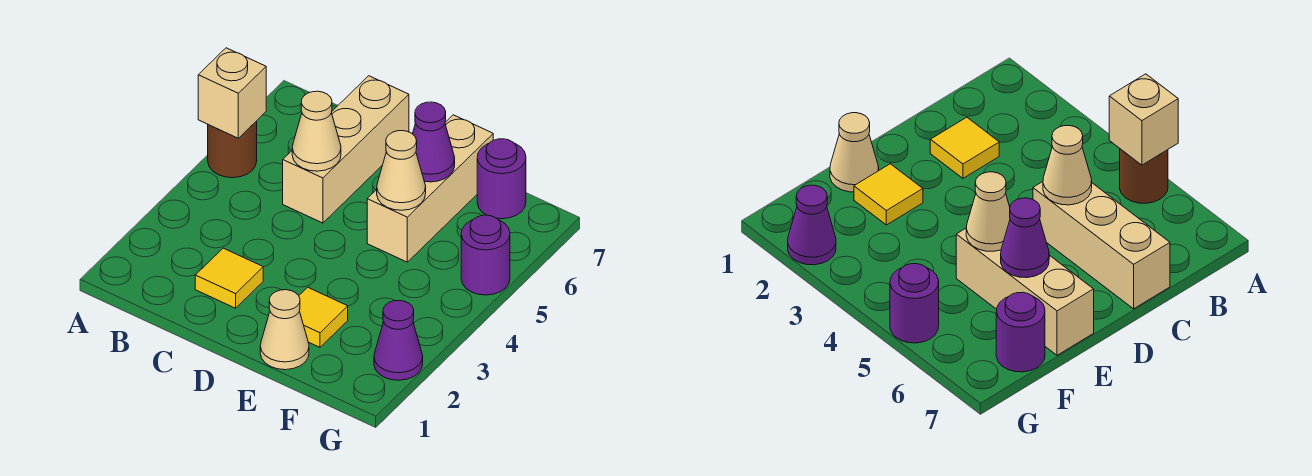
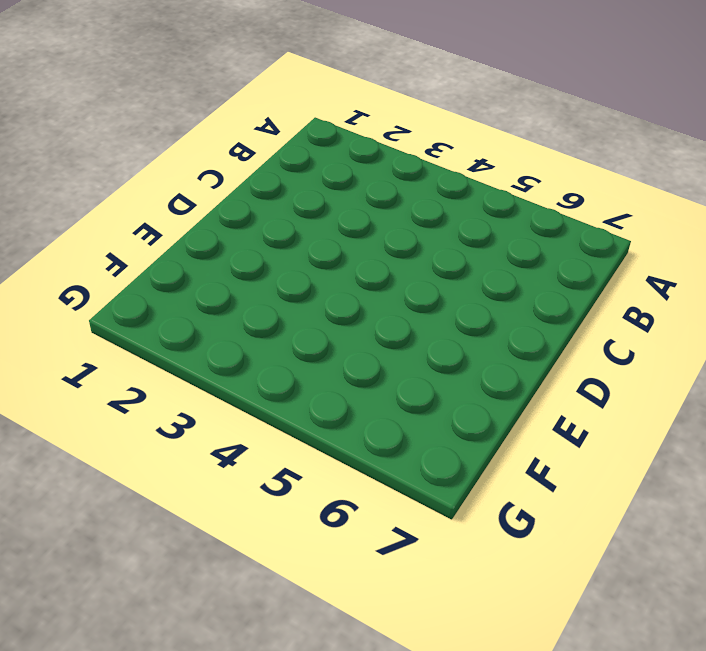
none -> brown round brick A5 level 1
none -> yellow tile C2 level 1
none -> tan brick C5:C7 level 1

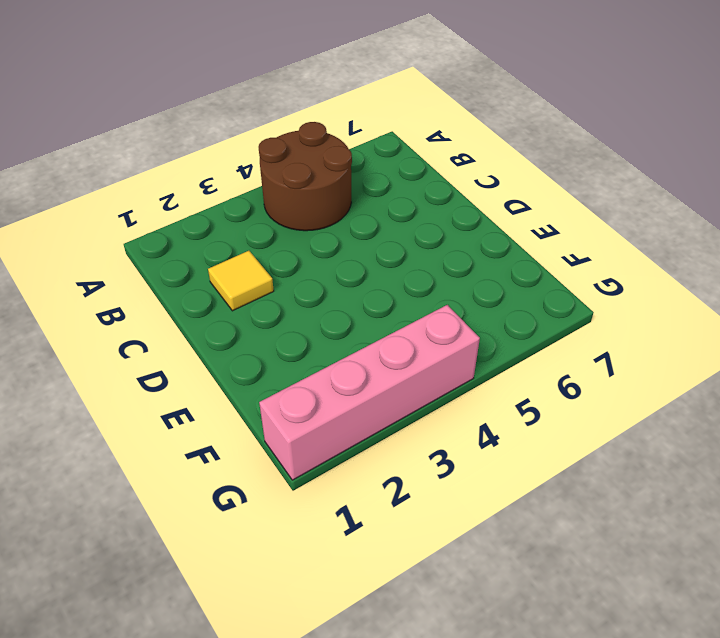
brown round brick A4:B5 level 1 -> brown round brick A5 level 1
pink brick G1:G4 level 1 -> purple cone G2 level 1
none -> tan brick C5:C7 level 1
none -> tan cone E1 level 1
none -> yellow tile E2 level 1

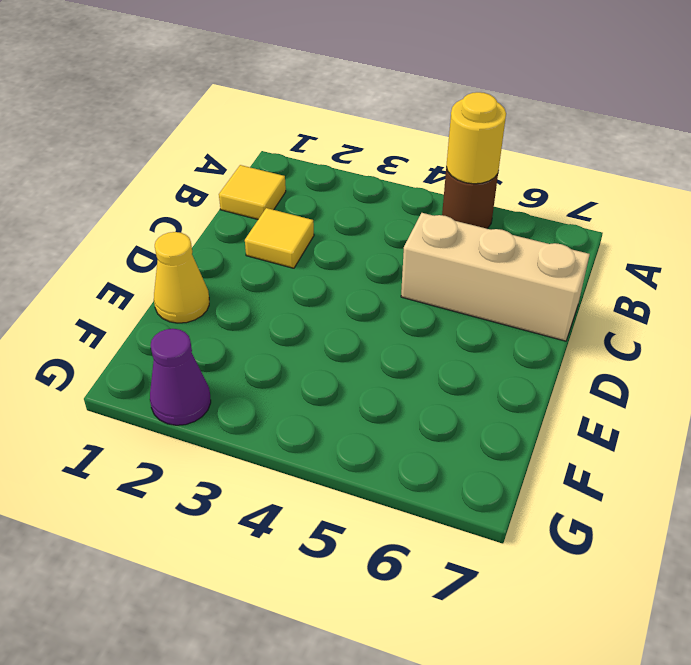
yellow round brick A5 level 2 -> tan brick A5 level 2
yellow tile B1 level 1 -> yellow tile E2 level 1
yellow cone E1 level 1 -> tan cone E1 level 1
none -> tan brick E5:E7 level 1
none -> purple round brick F7 level 1
none -> purple round brick G5 level 1

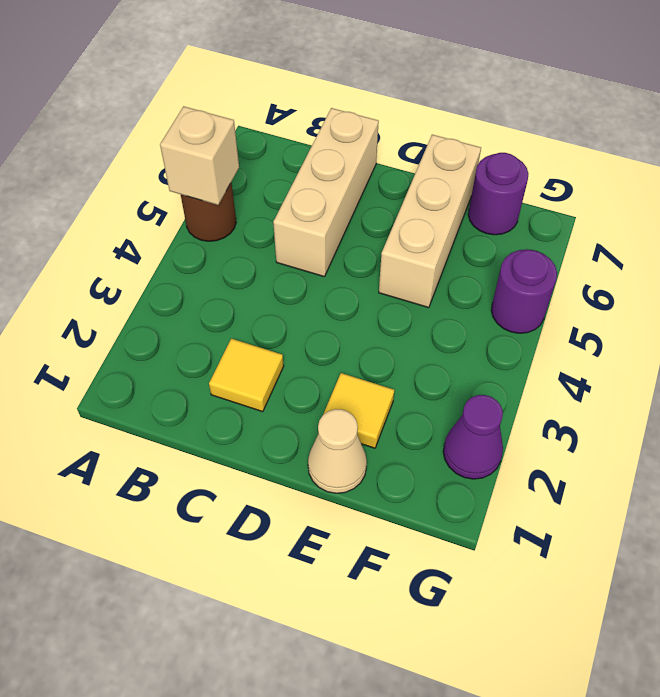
none -> tan cone C5 level 2
none -> tan cone E5 level 2
none -> purple cone E6 level 2

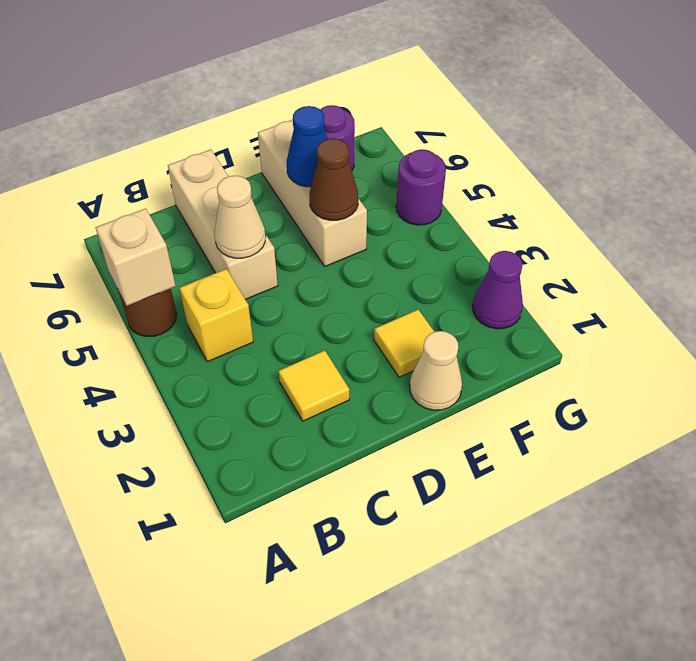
yellow brick B4 level 1 -> none
brown cone E5 level 2 -> tan cone E5 level 2
blue cone E6 level 2 -> purple cone E6 level 2

